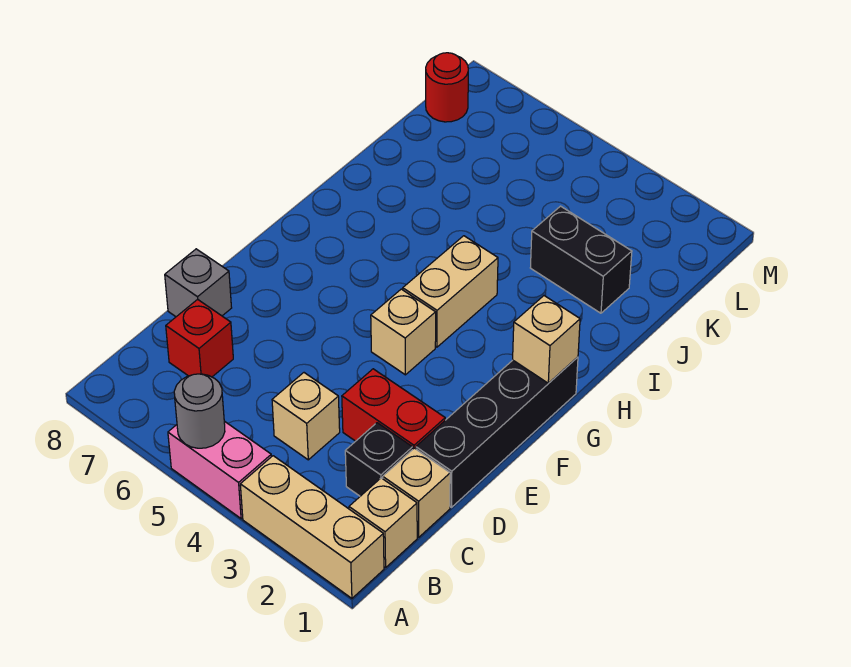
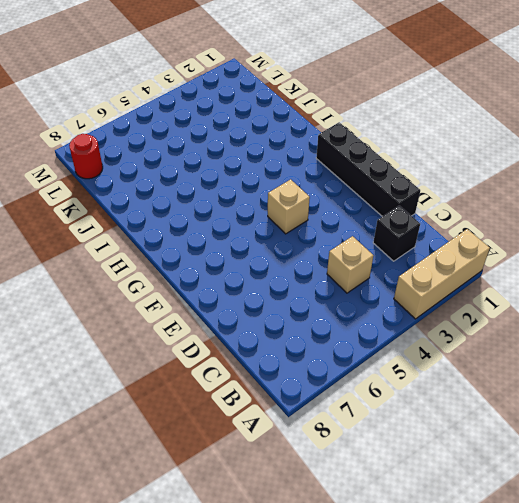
none -> pink brick A4:A5 level 1
none -> tan brick B1 level 1
none -> tan brick C1 level 1

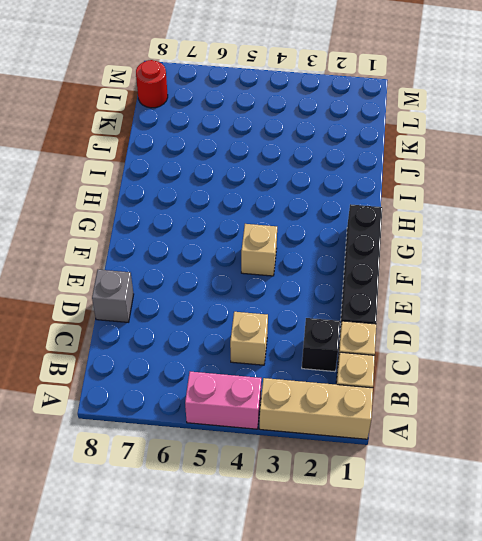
none -> red brick C7 level 1
none -> red brick D2:D3 level 1
none -> tan brick G4:H4 level 1

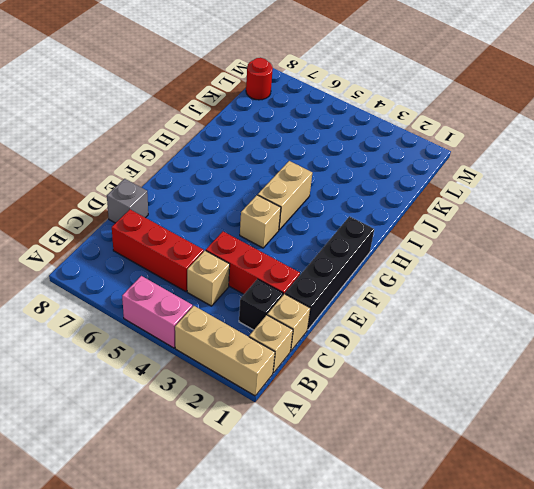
red brick C5:C7 level 1 -> red brick C7 level 1
red brick D2:D4 level 1 -> red brick D2:D3 level 1
none -> black brick J2:J3 level 1
none -> grey round brick A5 level 2
none -> tan brick G1 level 2

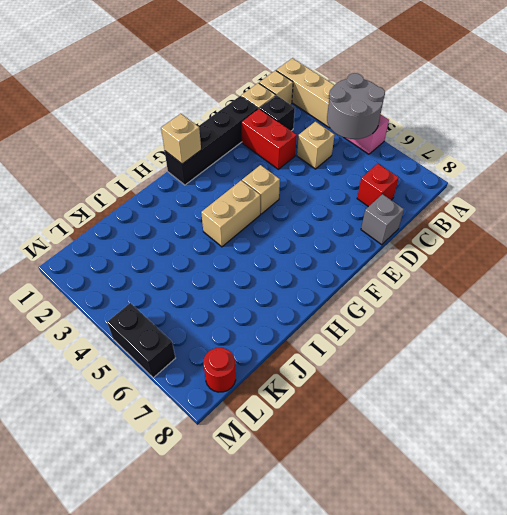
grey round brick A4:B5 level 2 -> grey round brick A5 level 2
black brick M5:M6 level 1 -> black brick J2:J3 level 1

